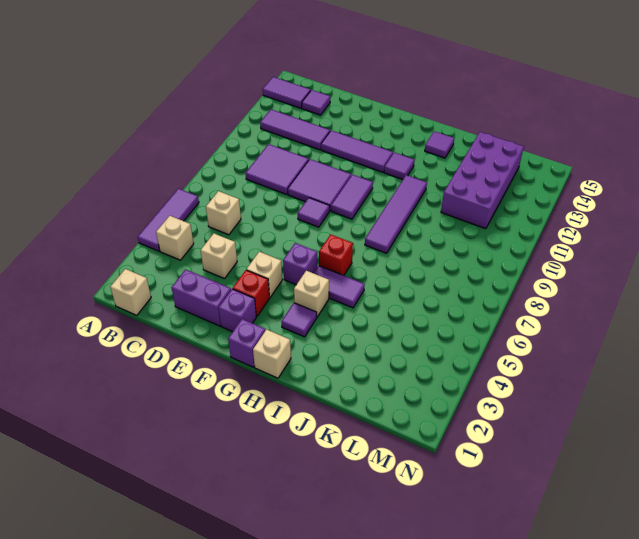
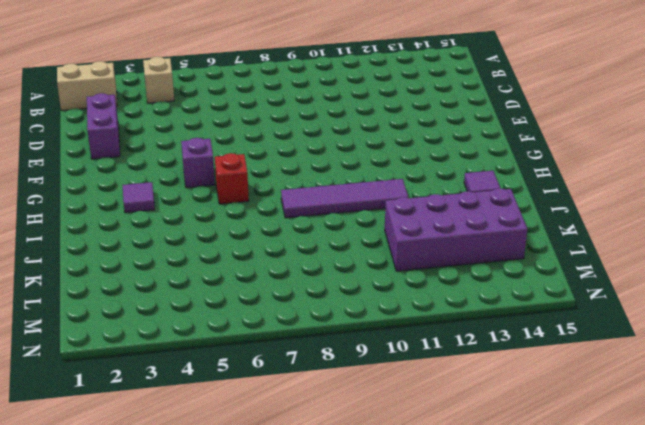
tan brick B1:B2 level 1 -> tan brick B1 level 1
none -> purple tile A4:A6 level 1
none -> purple tile A14:B14 level 1
none -> purple tile B12:D12 level 1

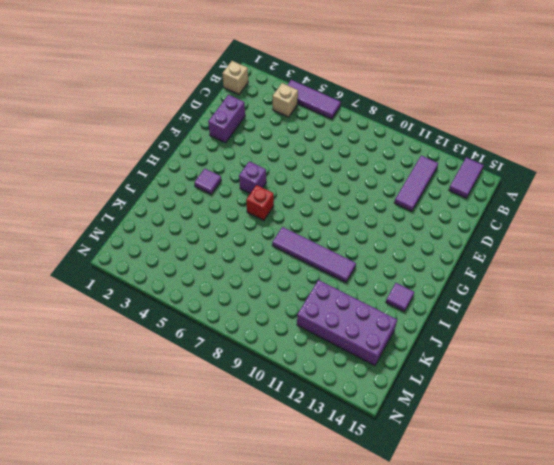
none -> tan brick C6 level 1
none -> purple tile C9:D10 level 1
none -> purple tile C14 level 1

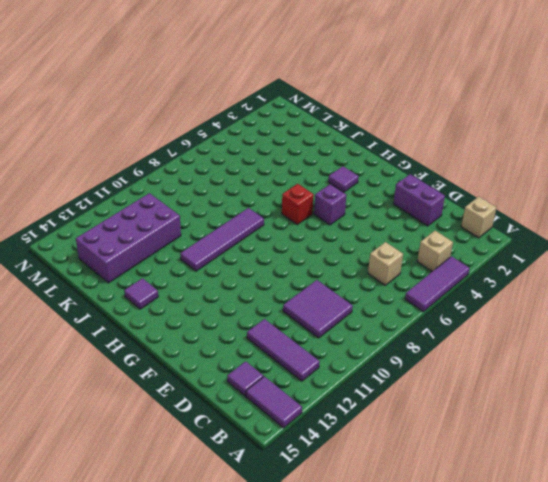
none -> tan brick D4 level 1
none -> purple tile E9:F10 level 1
none -> purple tile E12:G12 level 1

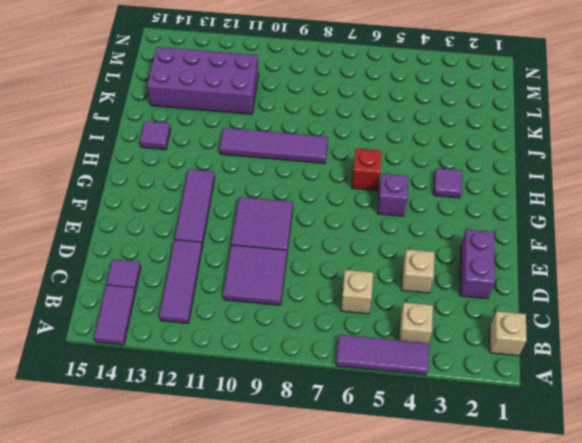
none -> purple brick F2 level 1
none -> red brick F3 level 1
none -> tan brick F4 level 1

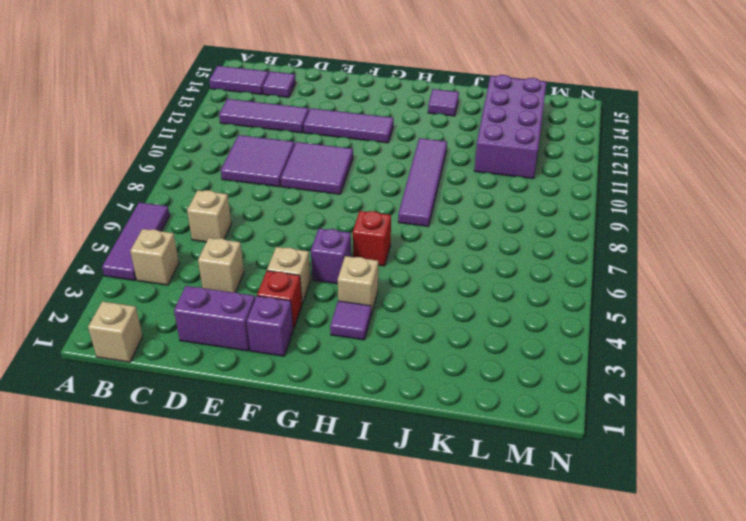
none -> purple tile F8 level 1
none -> purple brick G1 level 1
none -> purple tile G9:G10 level 1

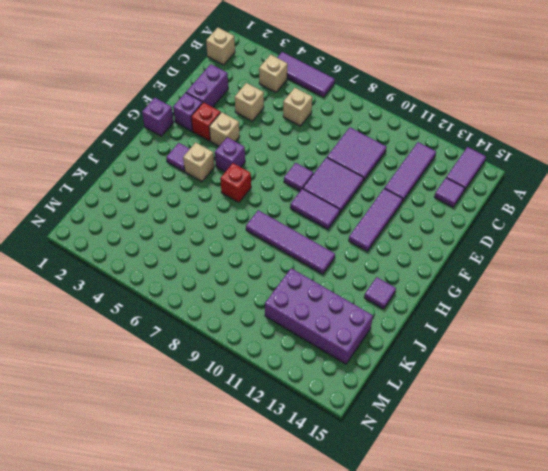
none -> tan brick H1 level 1
none -> purple tile H5:I5 level 1
none -> purple tile H12 level 1

